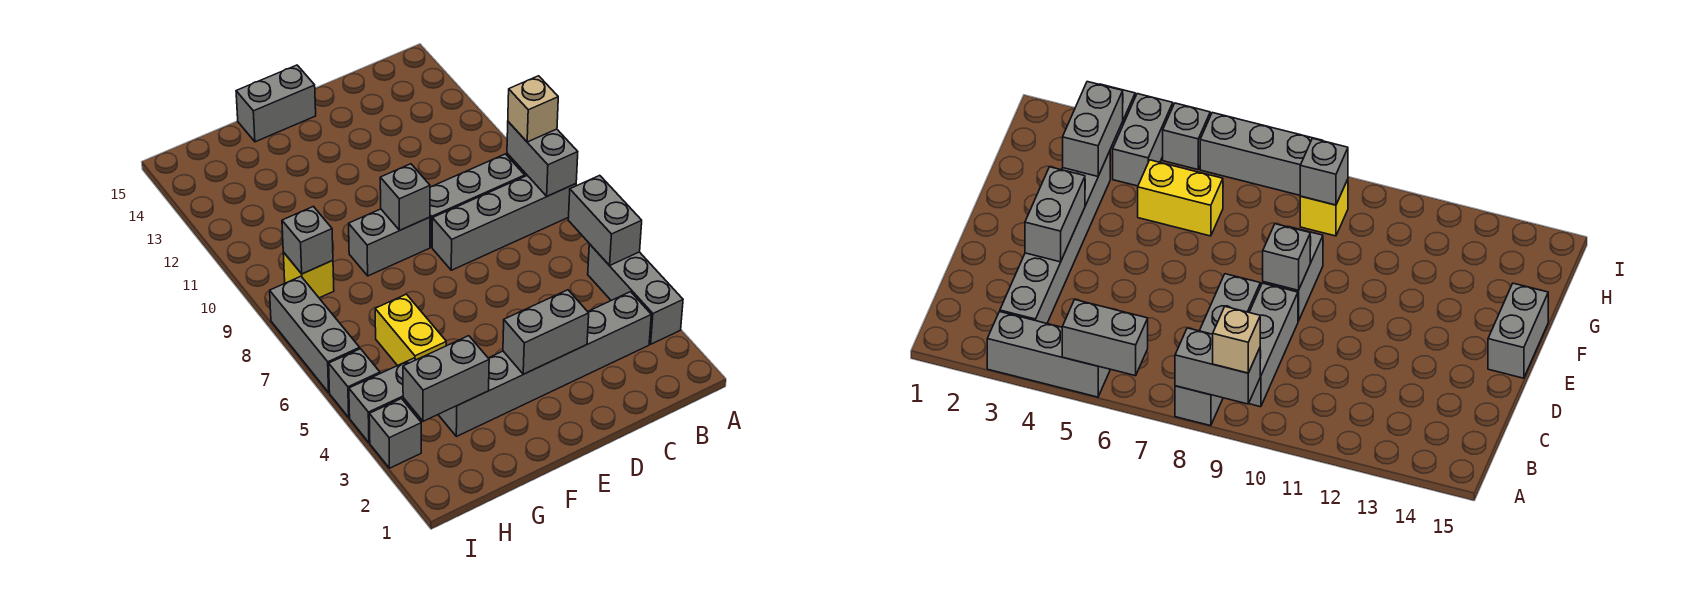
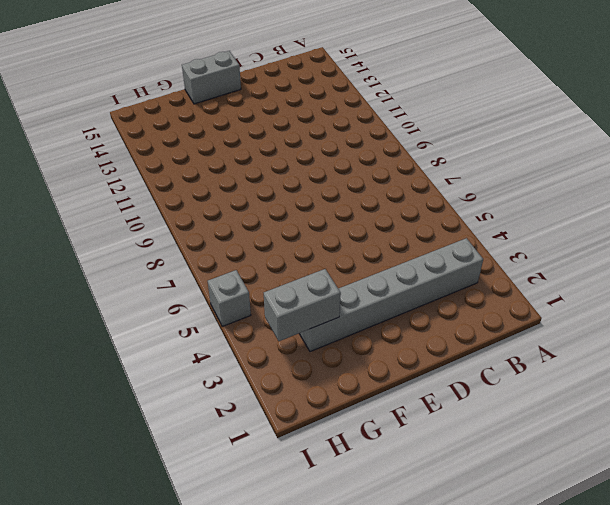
none -> grey brick A3:A5 level 1
none -> grey brick A8:D8 level 1
none -> grey brick B9:D9 level 1

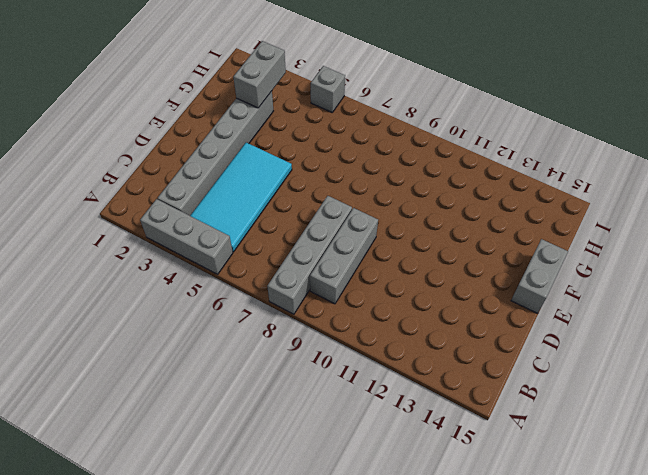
cyan tile B4:E5 level 1 -> none
none -> grey brick E9:F9 level 1
none -> yellow brick G5:G6 level 1
none -> grey brick H4:I4 level 1

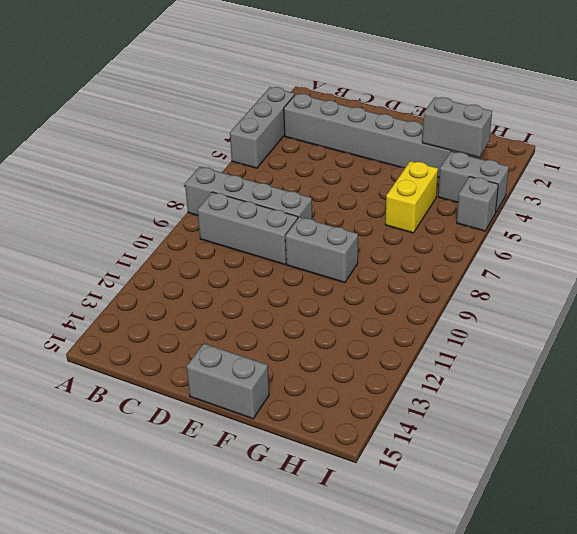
none -> yellow brick H9 level 1
none -> grey brick I3 level 1
none -> grey brick I6:I8 level 1

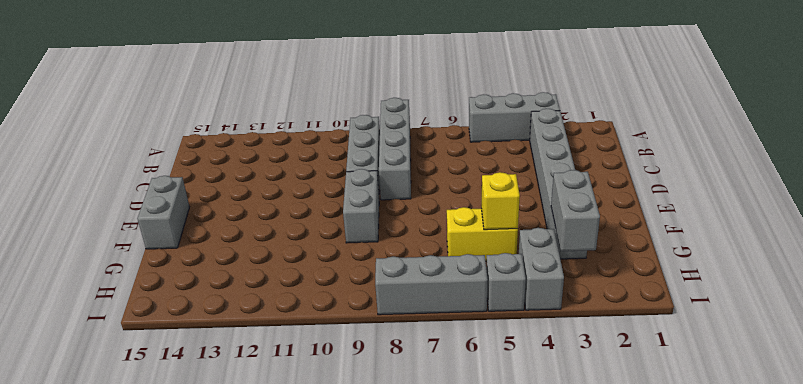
yellow brick G5 level 2 -> yellow brick H9 level 1
none -> grey brick I3 level 1
none -> grey brick A5:A6 level 2
none -> grey brick A8:A9 level 2

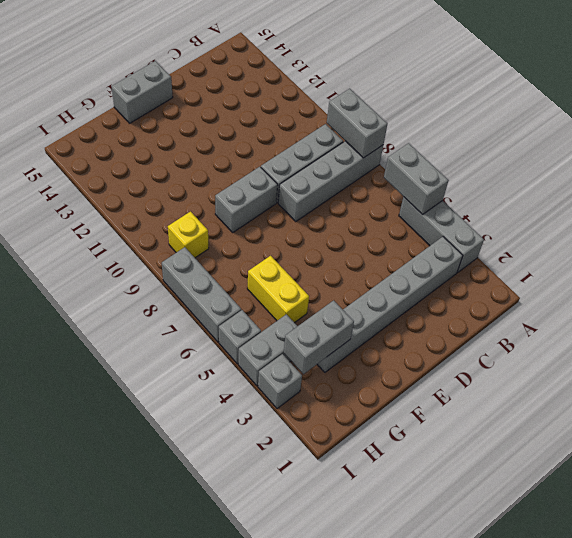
none -> grey brick D3:E3 level 2
none -> grey brick E9 level 2
none -> grey brick H9 level 2

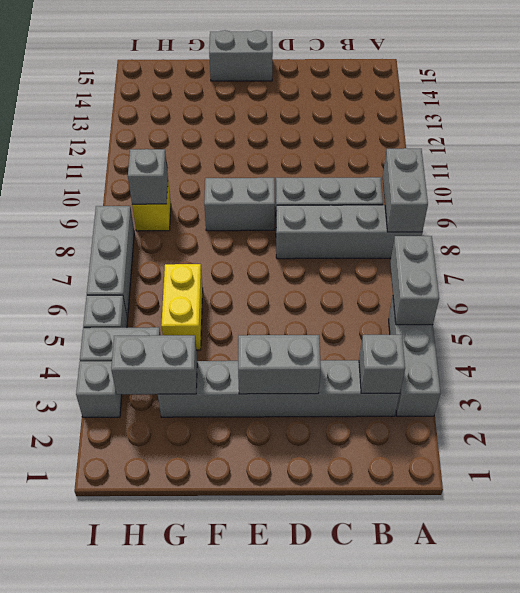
grey brick B3 level 2 -> grey brick E9 level 2
none -> tan brick A9 level 3

